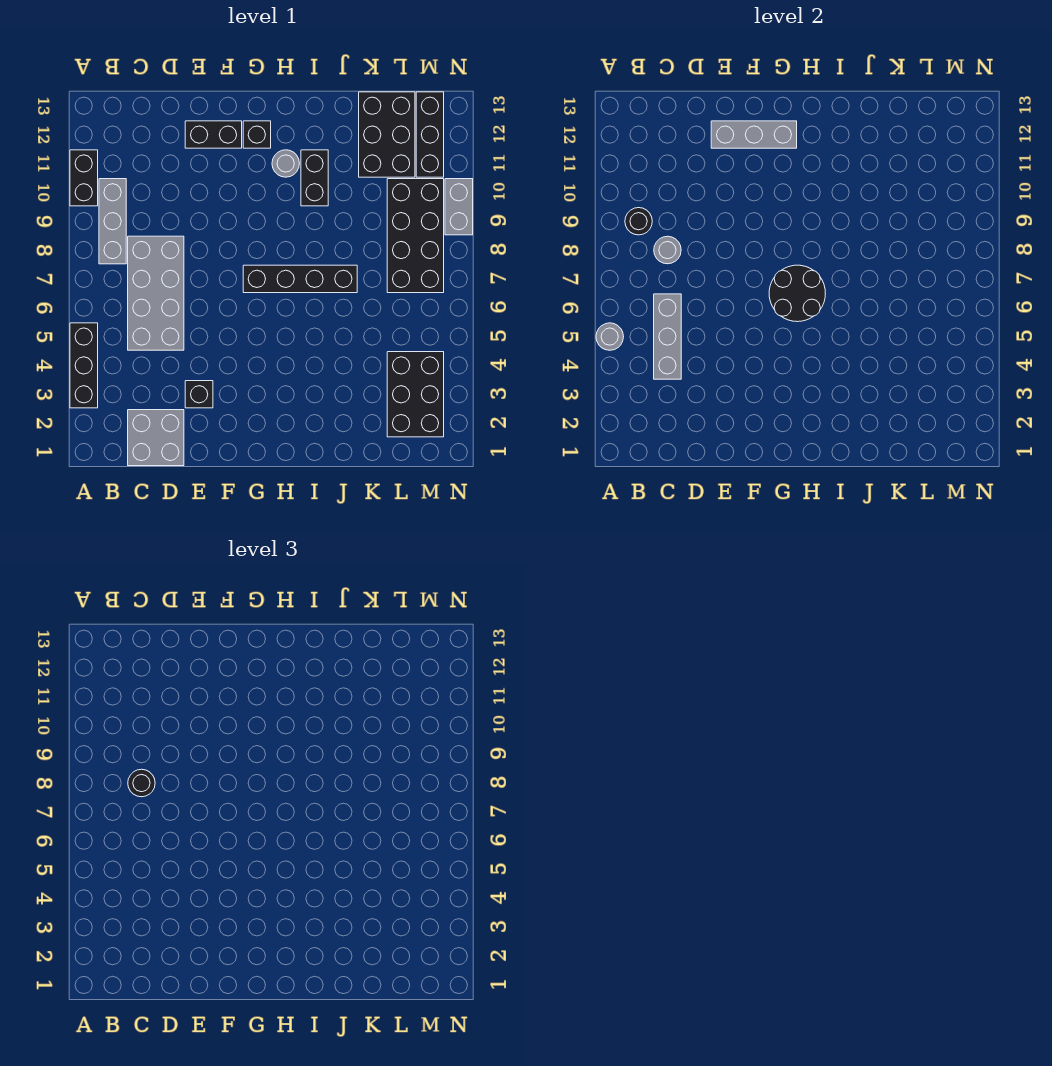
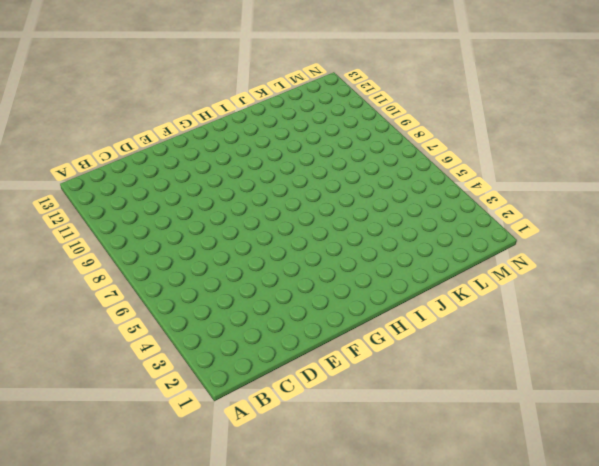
none -> black brick A3:A5 level 1
none -> black brick A10:A11 level 1
none -> grey brick B8:B10 level 1

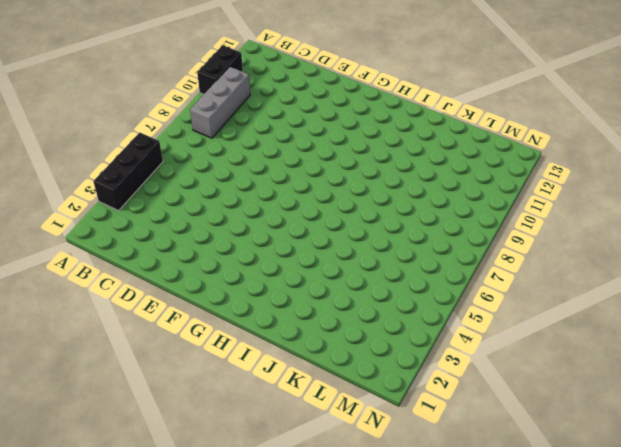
none -> grey brick C1:D2 level 1
none -> grey brick C5:D8 level 1
none -> black brick E3 level 1

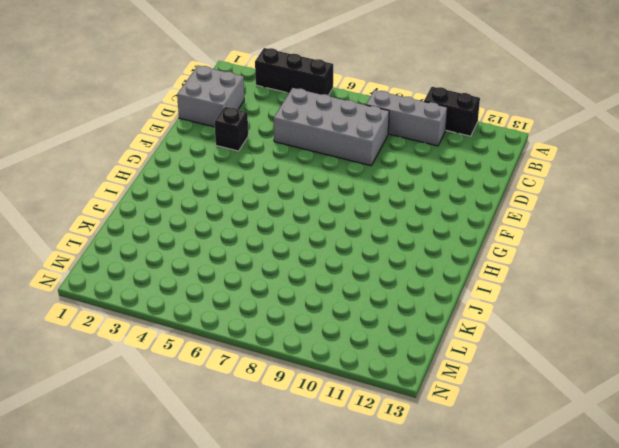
none -> black brick E12:F12 level 1
none -> black brick G7:J7 level 1
none -> black brick G12 level 1

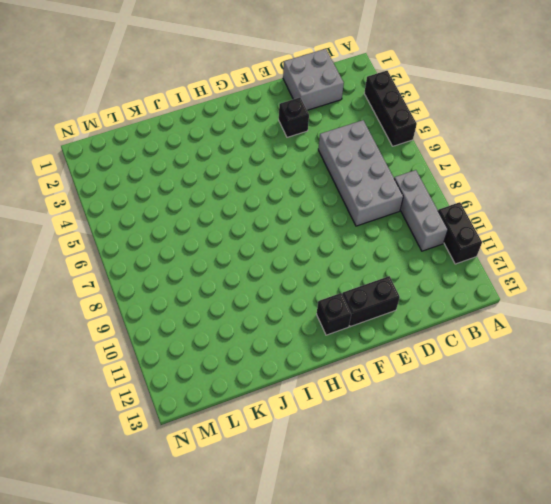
none -> black brick G7:J7 level 1
none -> grey round brick H11 level 1
none -> black brick I10:I11 level 1

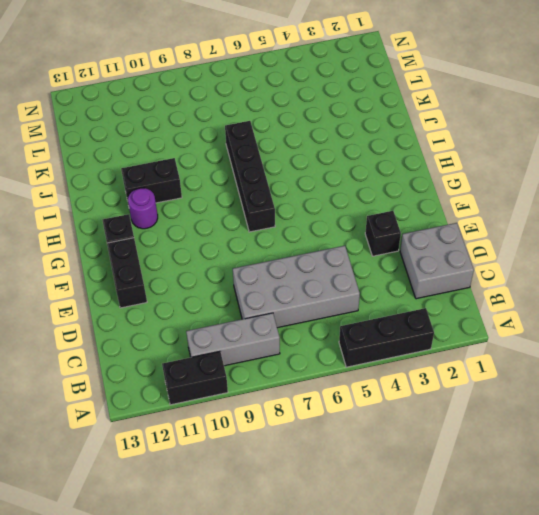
purple round brick H11 level 1 -> grey round brick H11 level 1
none -> black brick K11:L13 level 1
none -> black brick L2:M4 level 1
none -> black brick L7:M10 level 1

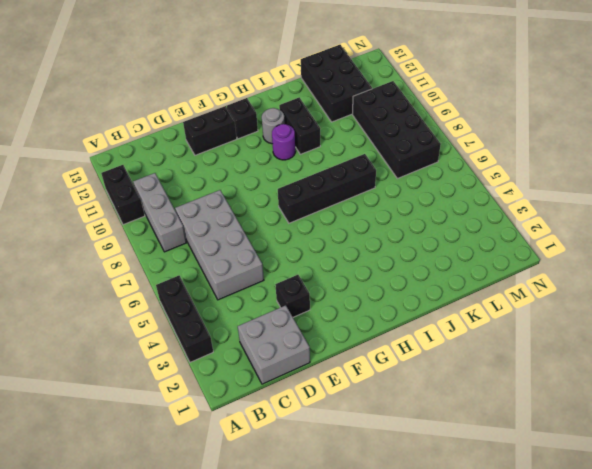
purple round brick H10 level 1 -> none
none -> black brick L2:M4 level 1
none -> black brick M11:M13 level 1
none -> grey brick N9:N10 level 1

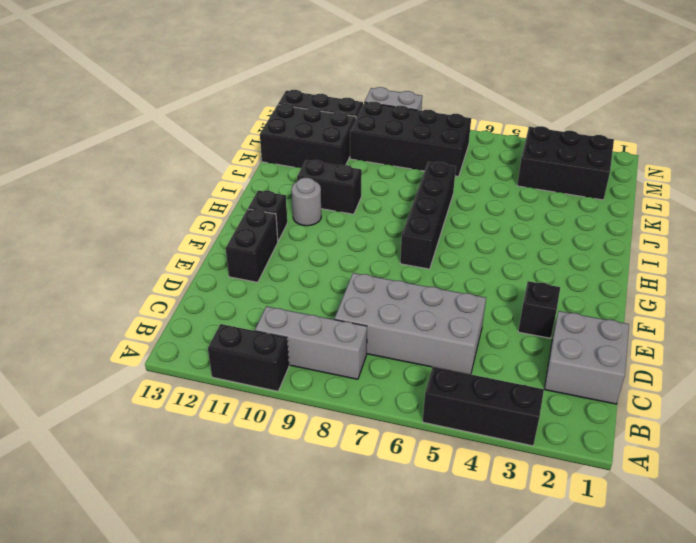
none -> grey round brick A5 level 2
none -> black round brick B9 level 2
none -> grey brick C4:C6 level 2

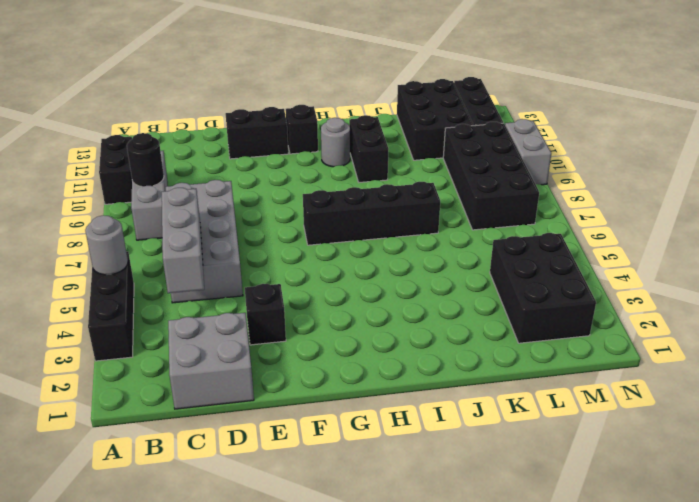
none -> grey round brick C8 level 2
none -> grey brick E12:G12 level 2
none -> black round brick G6:H7 level 2

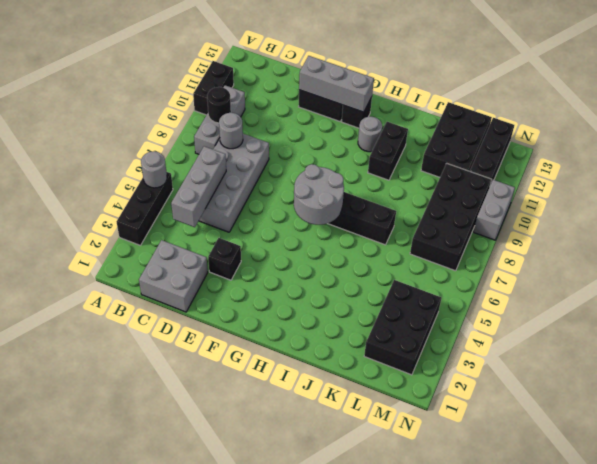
grey round brick G6:H7 level 2 -> black round brick G6:H7 level 2
none -> black round brick C8 level 3

